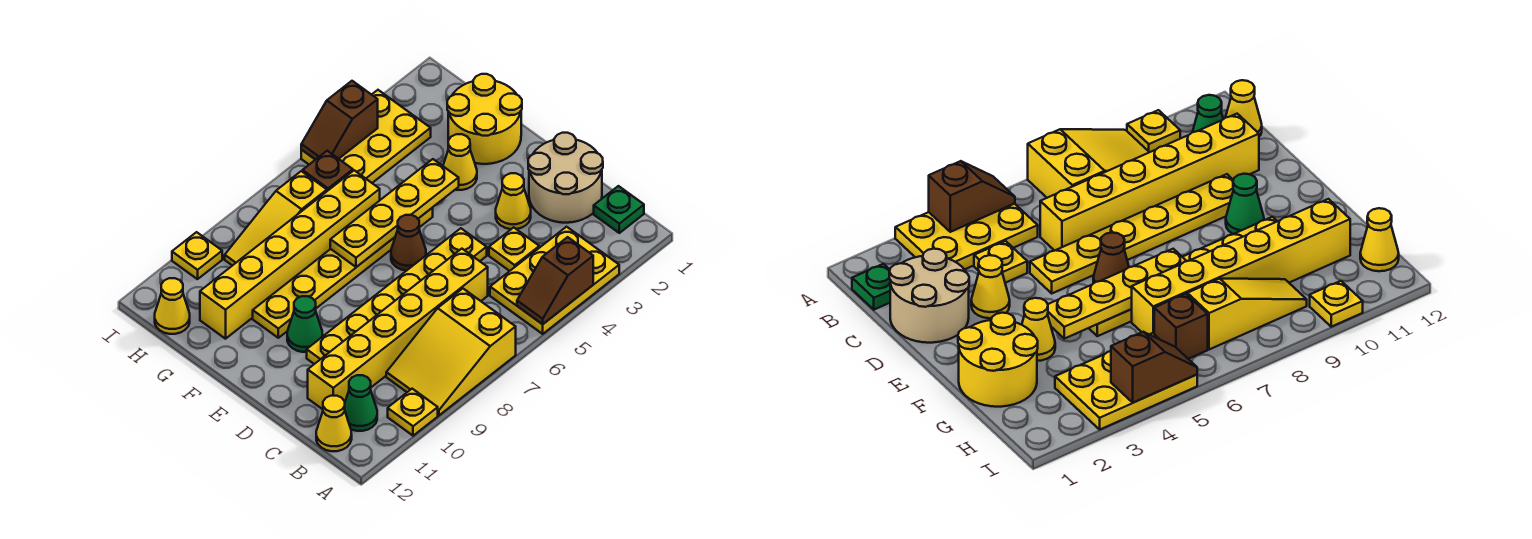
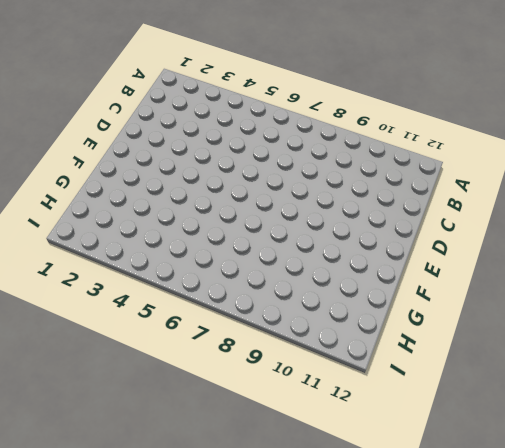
none -> yellow plate A3:B5 level 1
none -> yellow slope A7:B9 level 1 top 7
none -> yellow plate A10 level 1

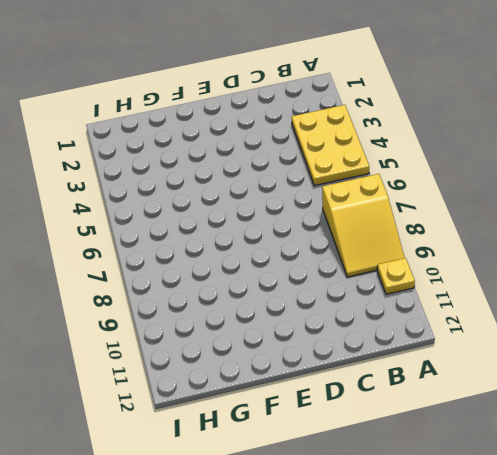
none -> green plate B1 level 1
none -> green cone B11 level 1
none -> yellow cone B12 level 1

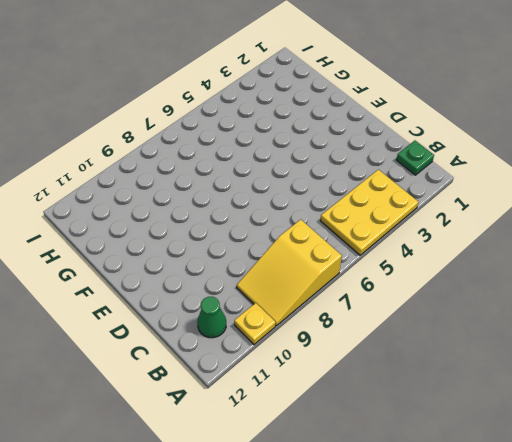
none -> yellow cone B12 level 1
none -> tan round brick C1:D2 level 1
none -> yellow plate C4 level 1

